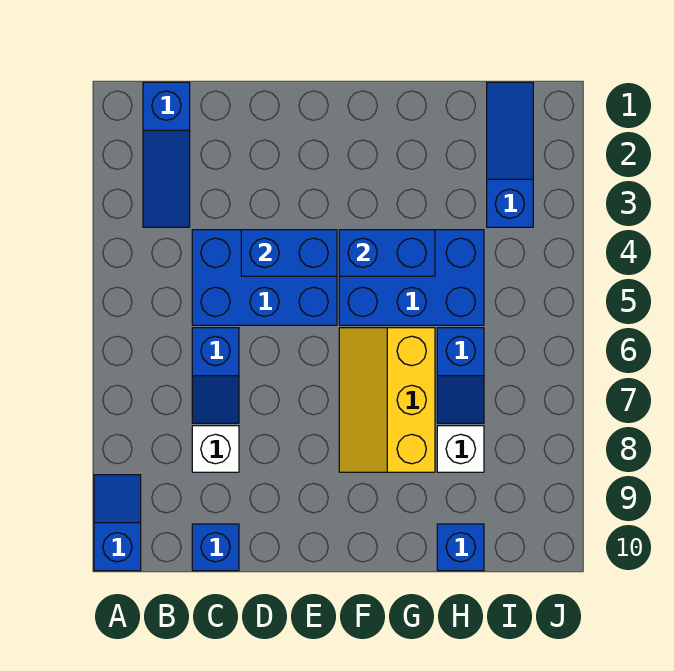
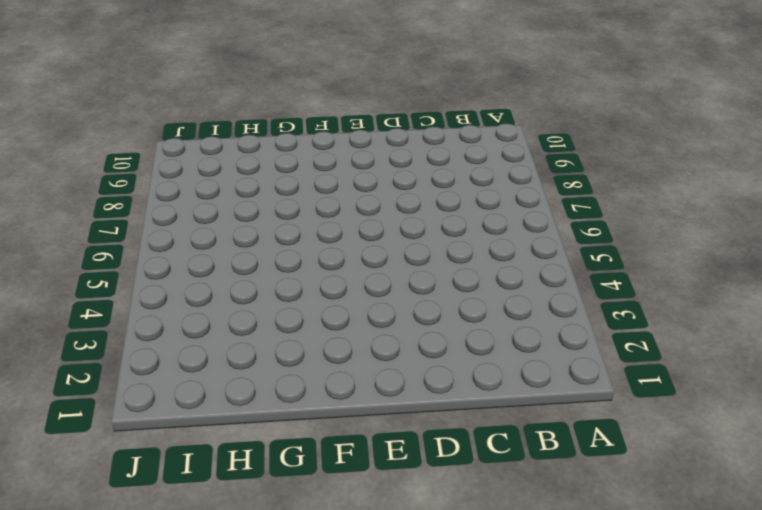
none -> blue slope A9:A10 level 1 top 10
none -> blue slope B1:B3 level 1 top 1
none -> blue brick C4:E5 level 1

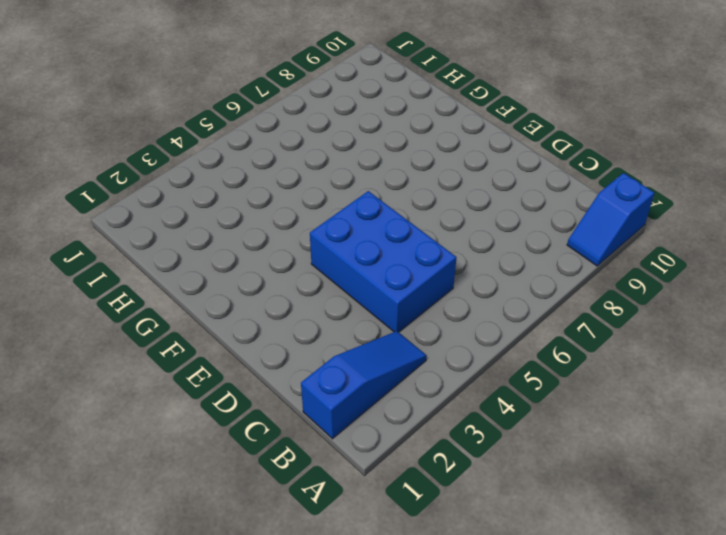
none -> blue slope C6:C7 level 1 top 6
none -> white brick C8 level 1
none -> blue brick C10 level 1

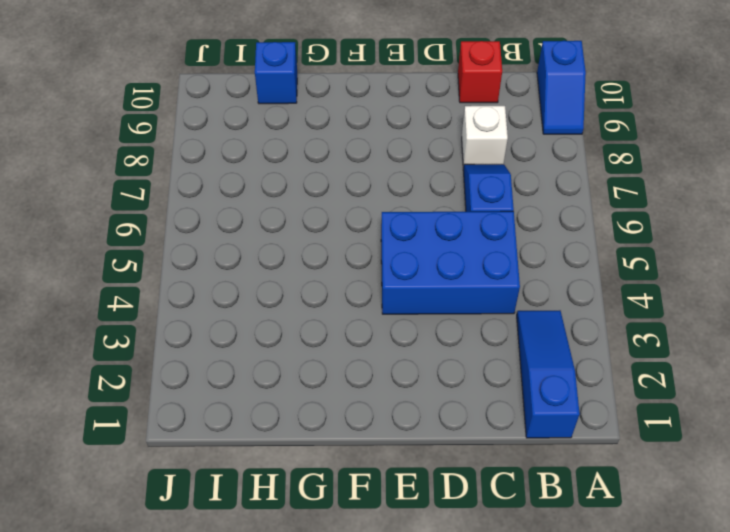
red brick C10 level 1 -> blue brick C10 level 1
none -> blue brick F4:H5 level 1
none -> yellow slope F6:G8 level 1 top G
none -> blue slope H6:H7 level 1 top 6

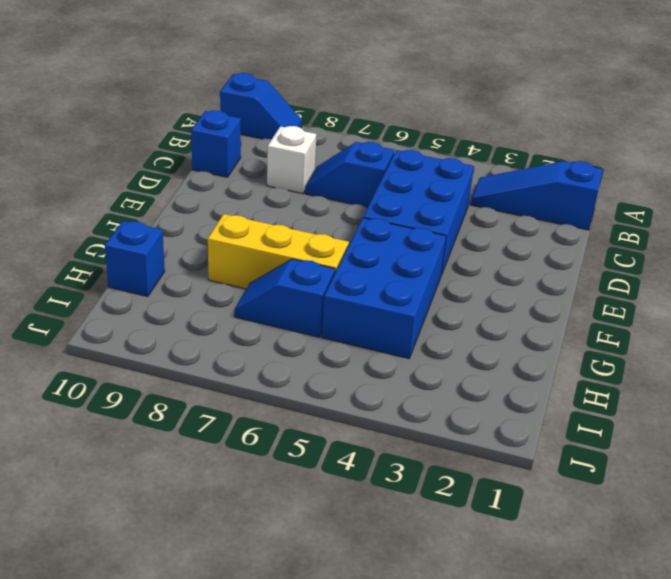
none -> white brick H8 level 1
none -> blue slope I1:I3 level 1 top 3
none -> blue brick D4:E4 level 2

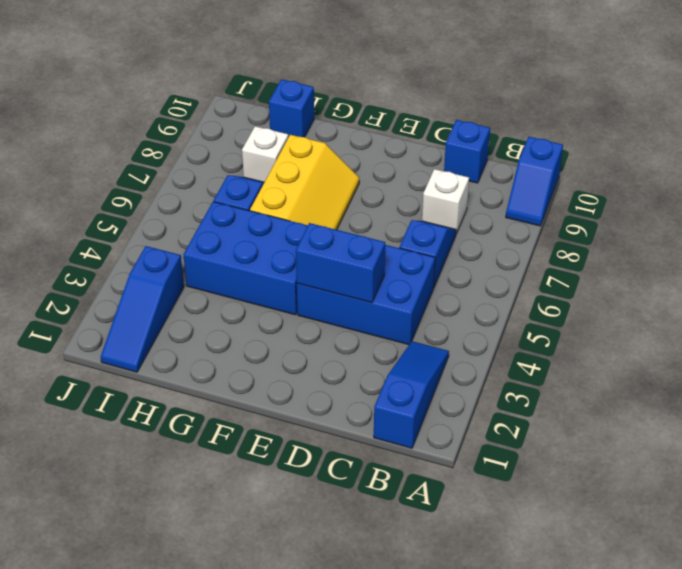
none -> blue brick F4:G4 level 2

